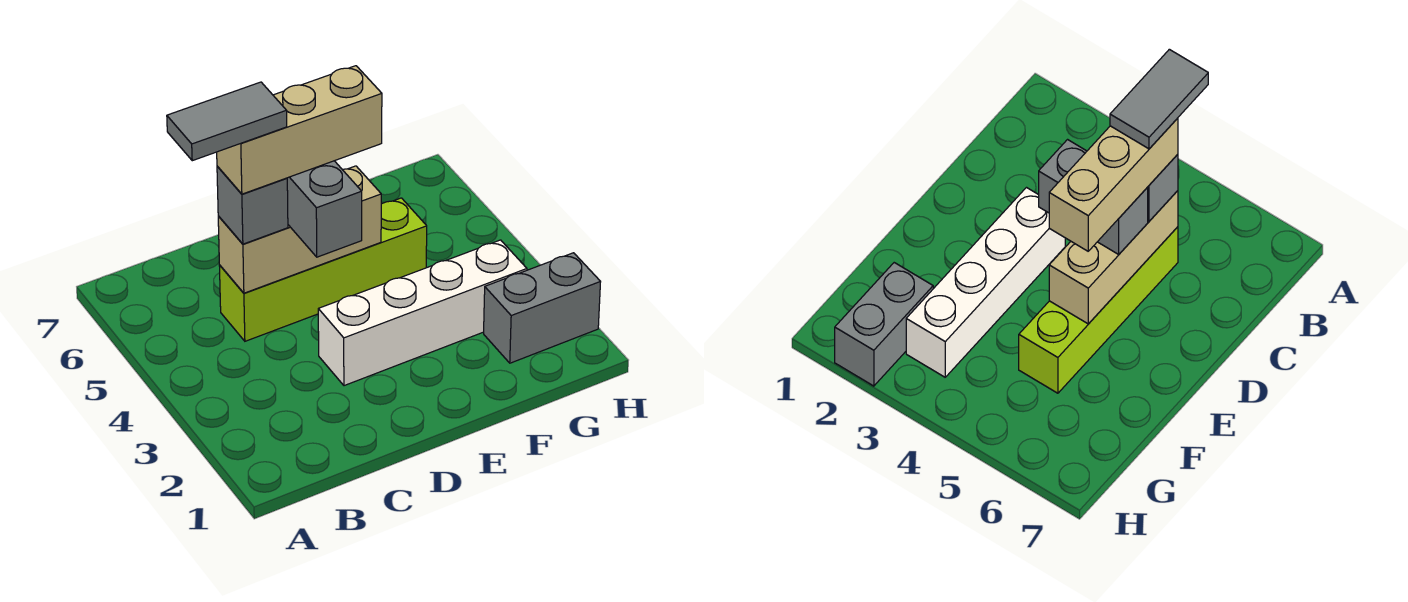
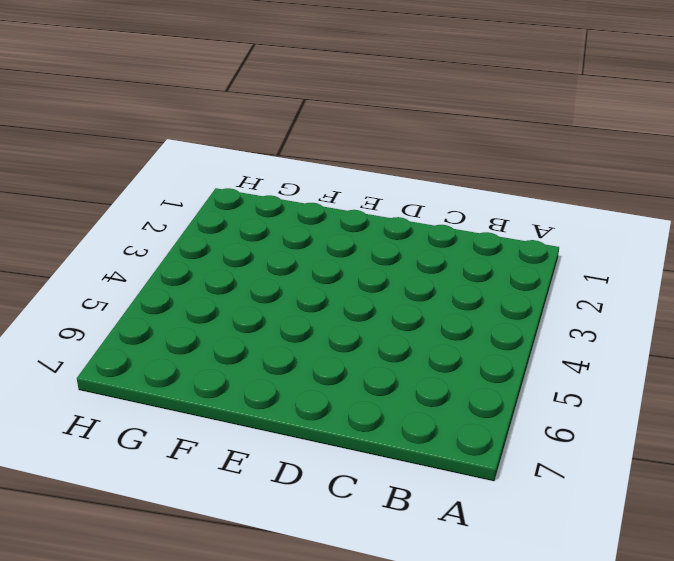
none -> lime brick C5:F5 level 1
none -> white brick D3:G3 level 1

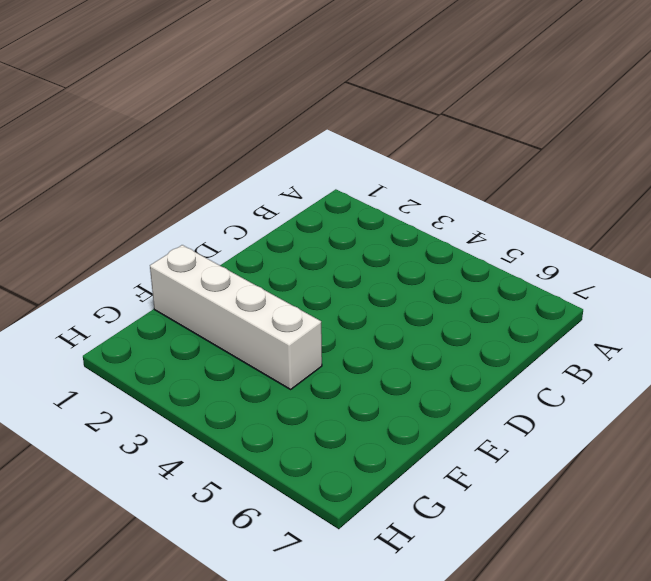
white brick F1:F4 level 1 -> white brick D3:G3 level 1
none -> lime brick C5:F5 level 1
none -> grey brick G2:H2 level 1

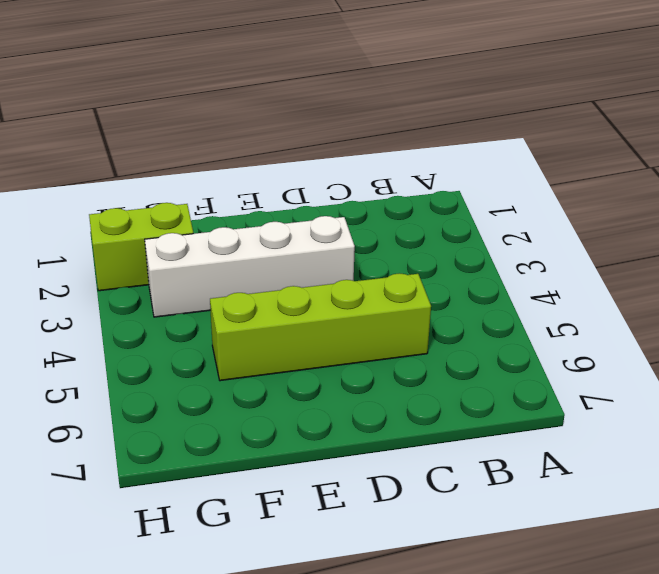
lime brick G2:H2 level 1 -> grey brick G2:H2 level 1
none -> tan brick C5:E5 level 2
none -> grey brick C5 level 3

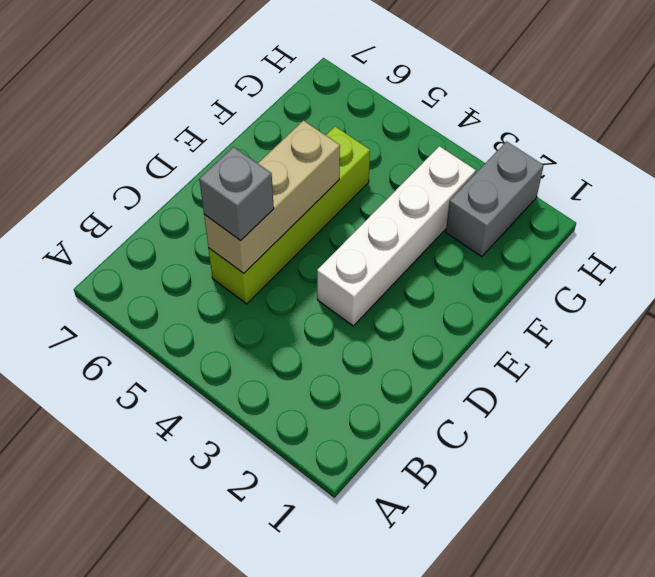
none -> grey brick D4:D5 level 3
none -> tan brick C5:E5 level 4

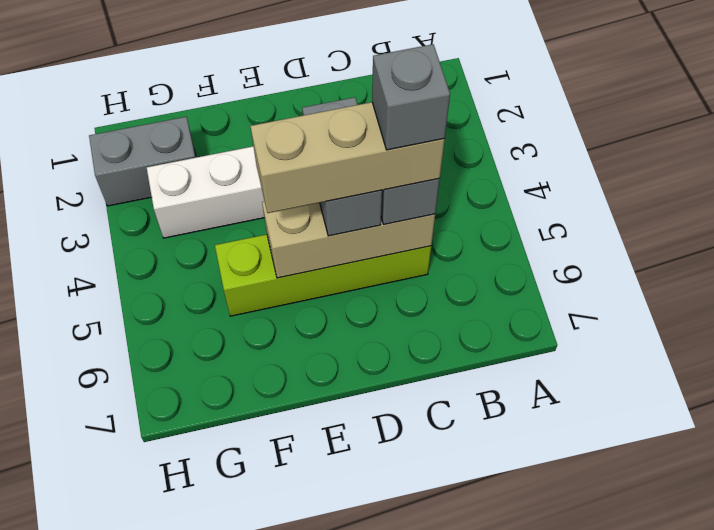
grey brick C5 level 5 -> grey tile B5:C5 level 5

